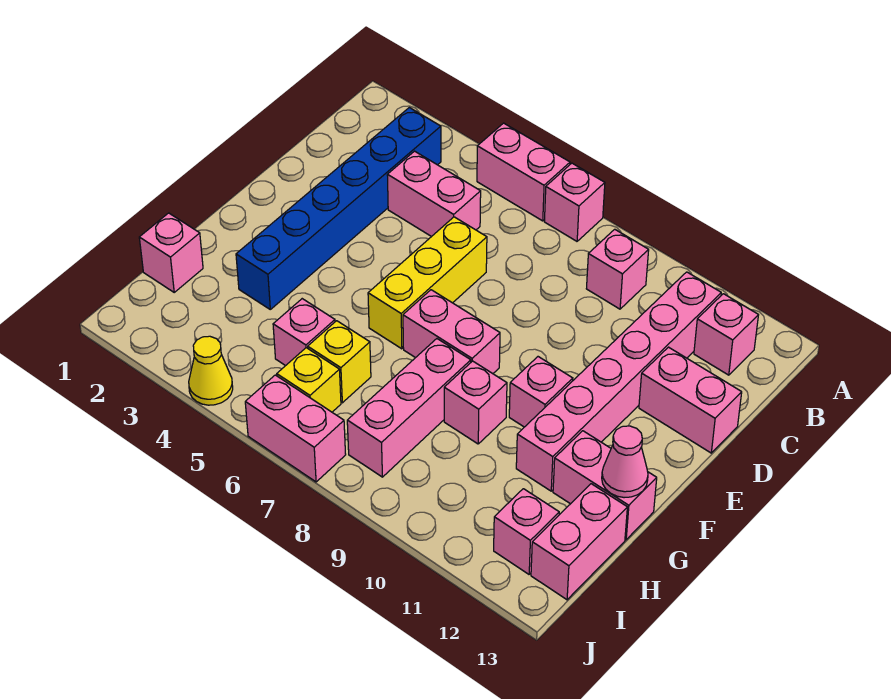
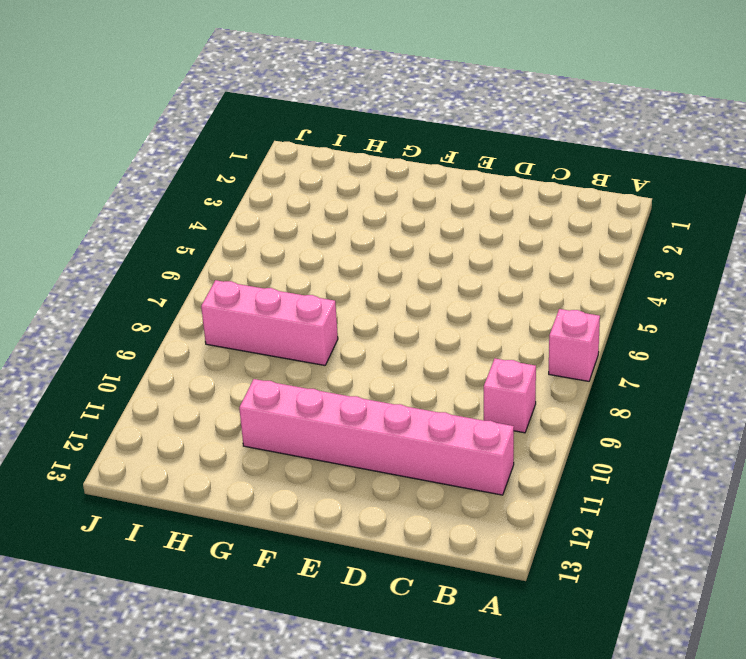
none -> pink brick A5:A6 level 1
none -> blue brick B3:G3 level 1
none -> pink brick B12 level 1

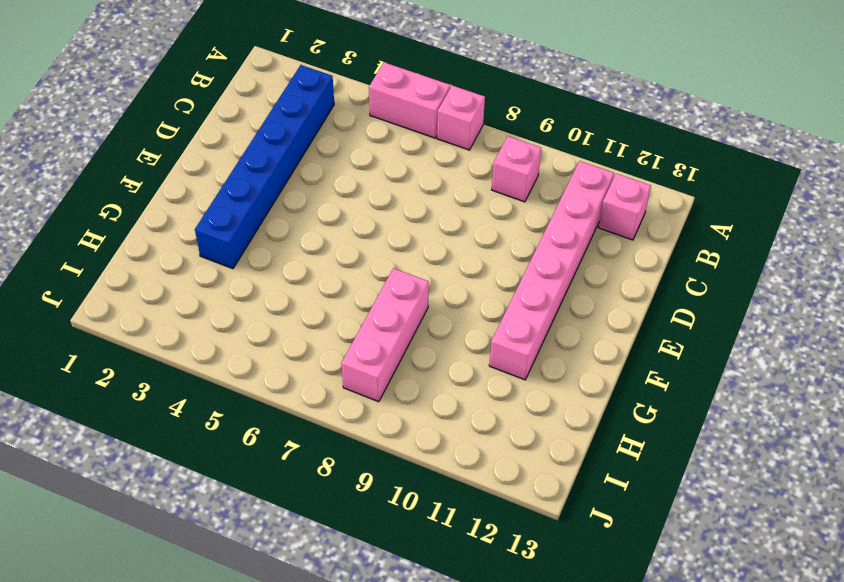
none -> pink brick C4:C5 level 1
none -> yellow brick D6:F6 level 1
none -> pink brick D12:D13 level 1

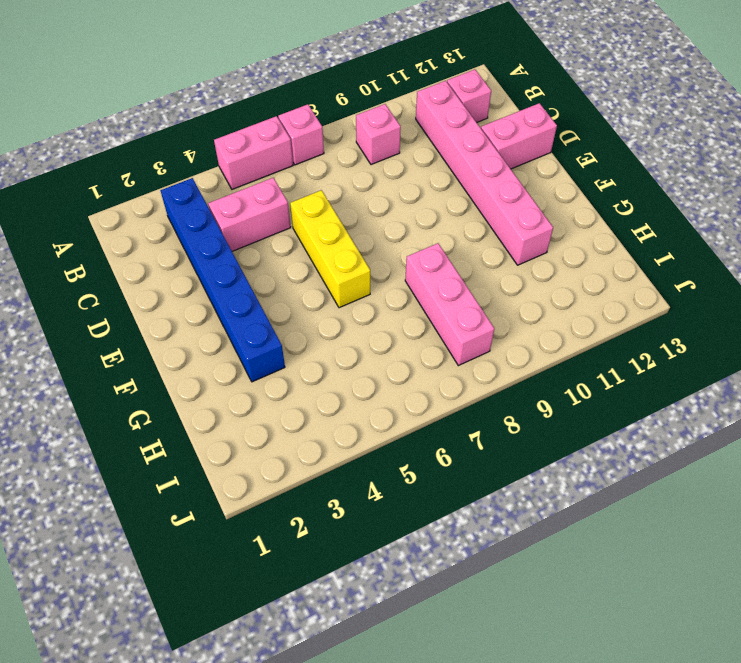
none -> pink brick F7:F8 level 1
none -> pink brick F10 level 1
none -> pink brick G9 level 1

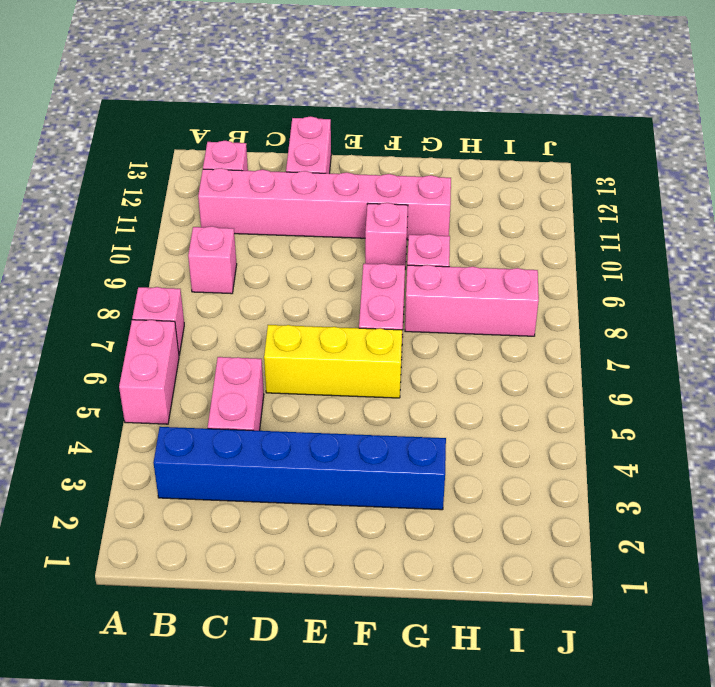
none -> pink brick G12:G13 level 1
none -> pink brick H1 level 1
none -> pink brick H5 level 1

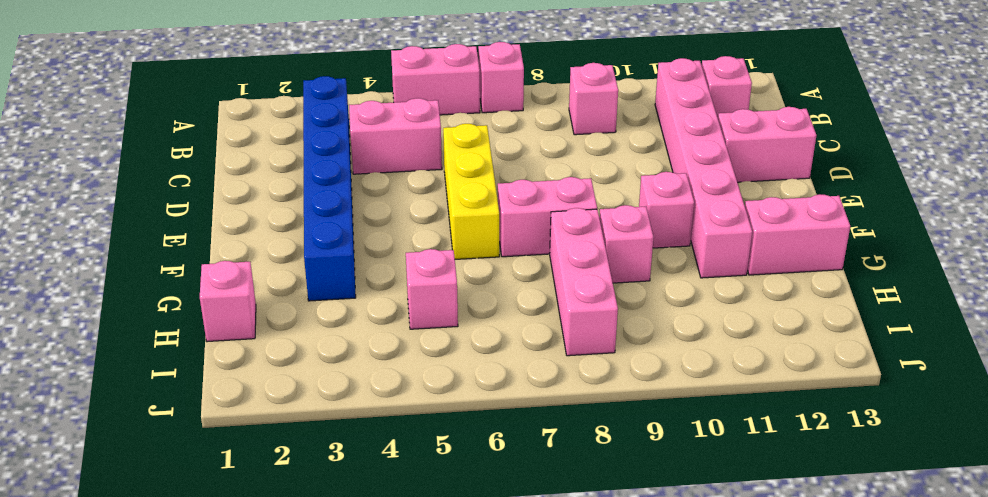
none -> yellow brick H6 level 1
none -> pink brick H13:I13 level 1
none -> yellow brick I6 level 1

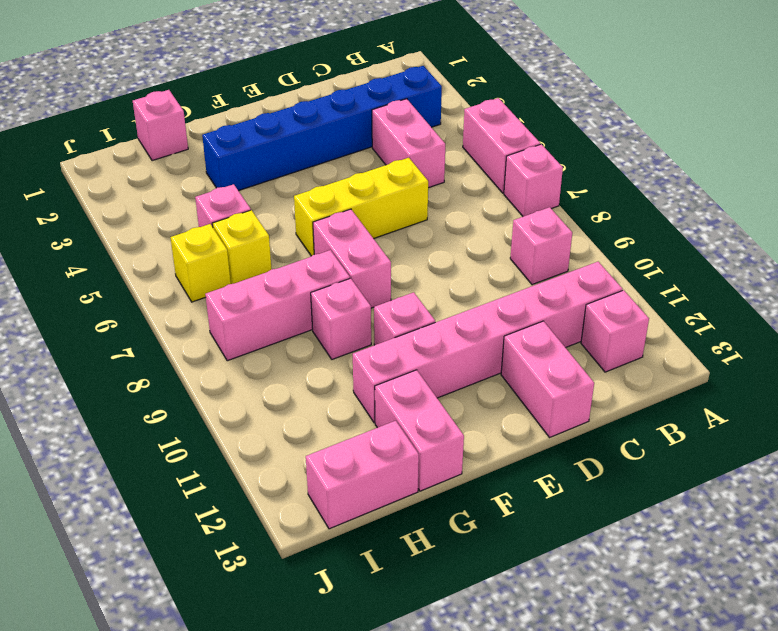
none -> pink brick I12 level 1
none -> yellow cone J4 level 1
none -> pink brick J6:J7 level 1

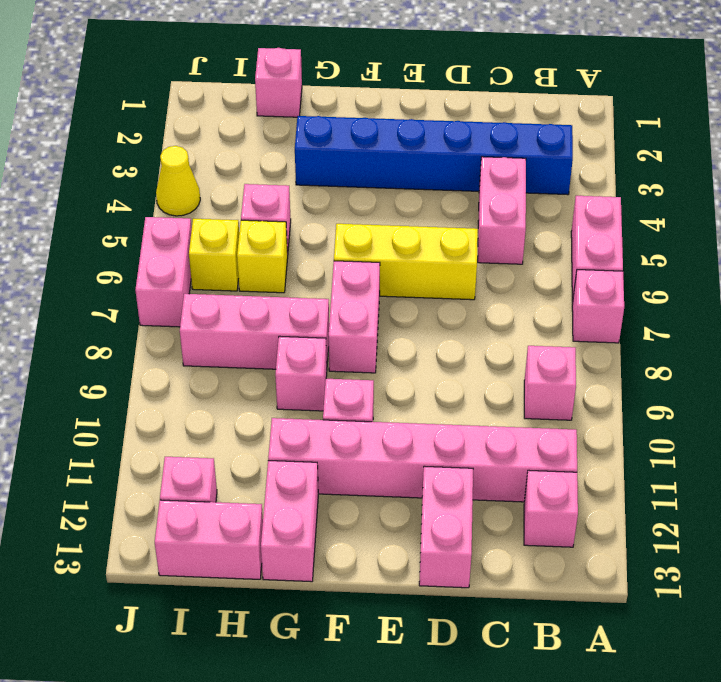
none -> pink cone G13 level 2

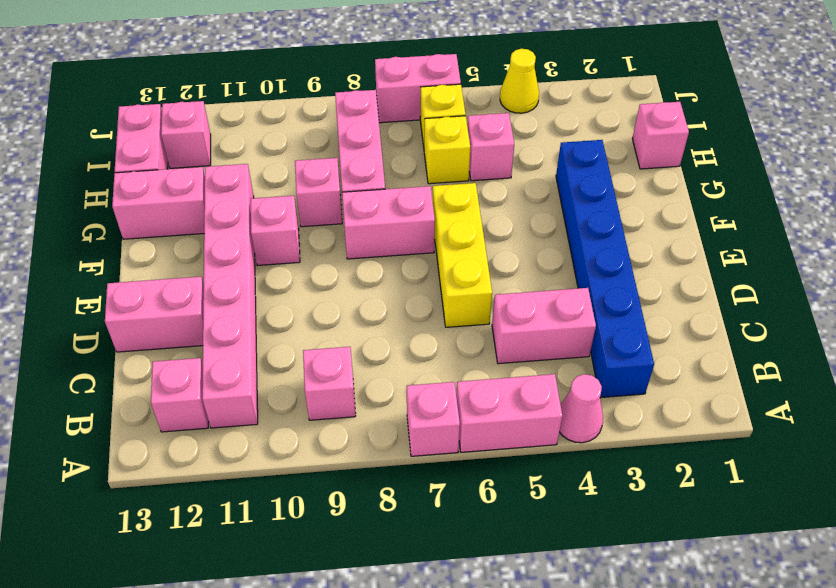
pink cone A4 level 1 -> pink cone G13 level 2

